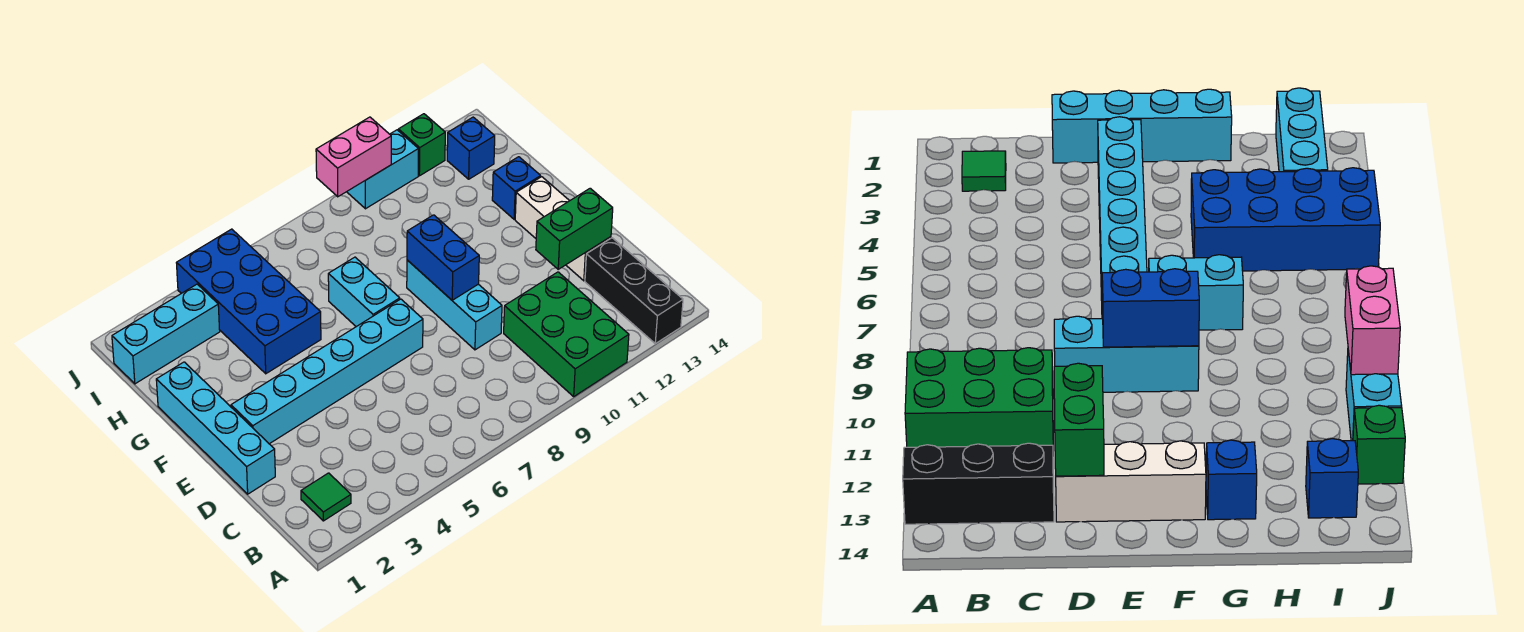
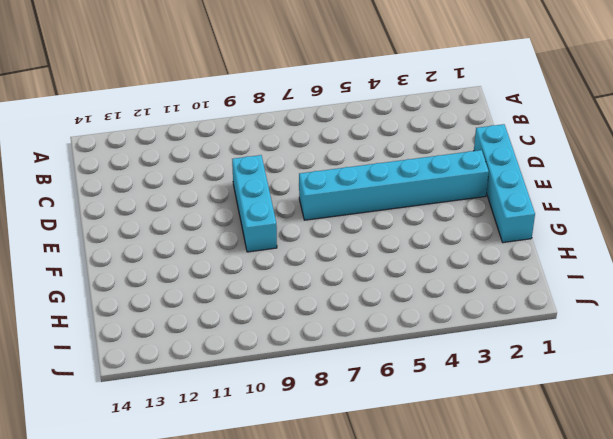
none -> green brick A10:C11 level 1
none -> black brick A13:C13 level 1
none -> green tile B2 level 1

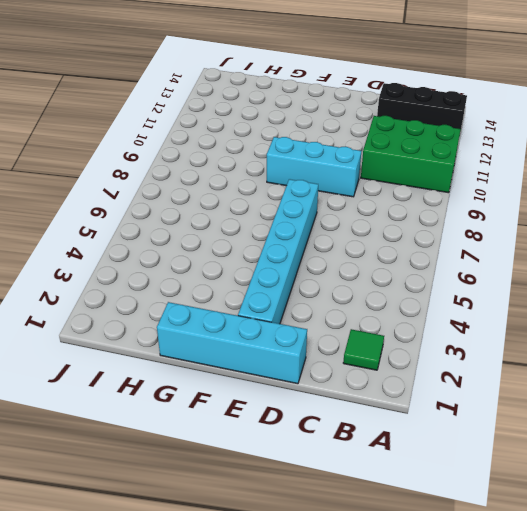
none -> white brick D13:F13 level 1
none -> cyan brick F7:G7 level 1
none -> blue brick G4:J5 level 1

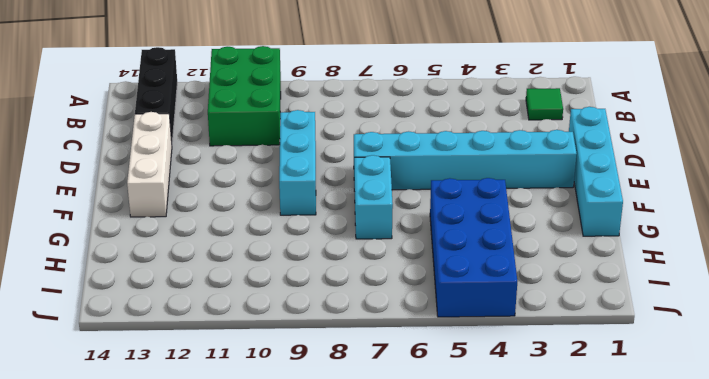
none -> blue brick G13 level 1
none -> cyan brick I1:I3 level 1
none -> blue brick I13 level 1

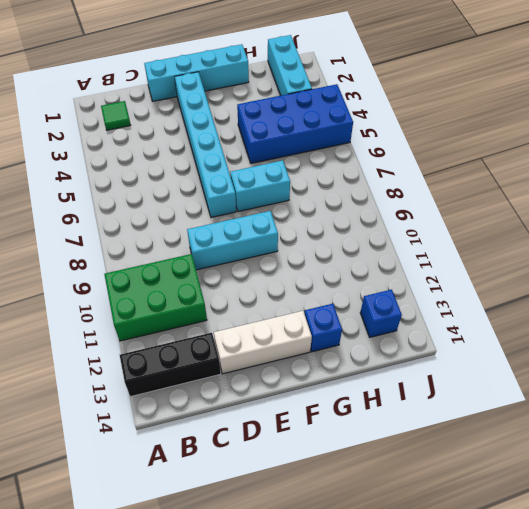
none -> cyan brick J10:J11 level 1
none -> green brick J12 level 1
none -> green brick D12:D13 level 2

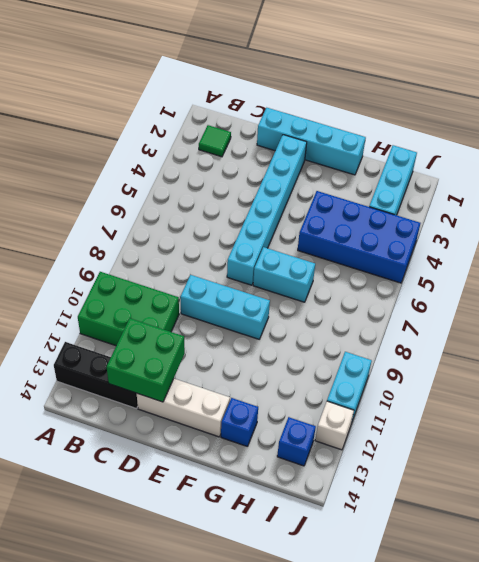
green brick C12:D13 level 2 -> green brick D12:D13 level 2
white brick J12 level 1 -> green brick J12 level 1
none -> blue brick E9:F9 level 2
none -> pink brick J9:J10 level 2

